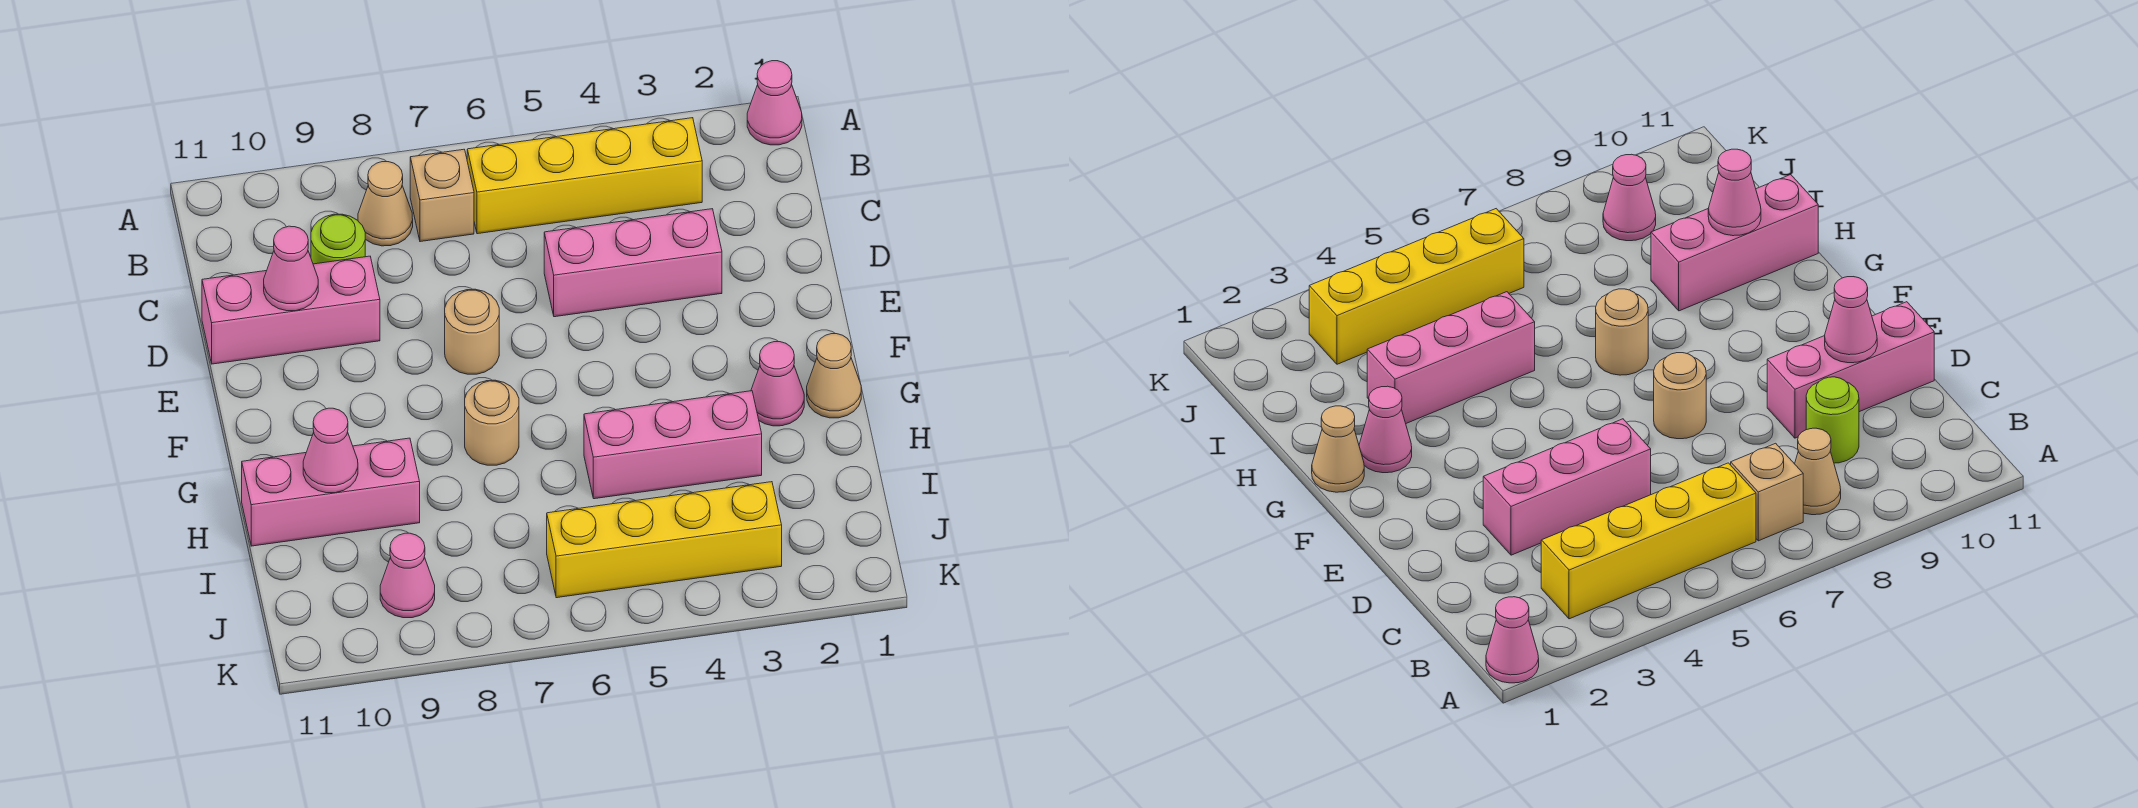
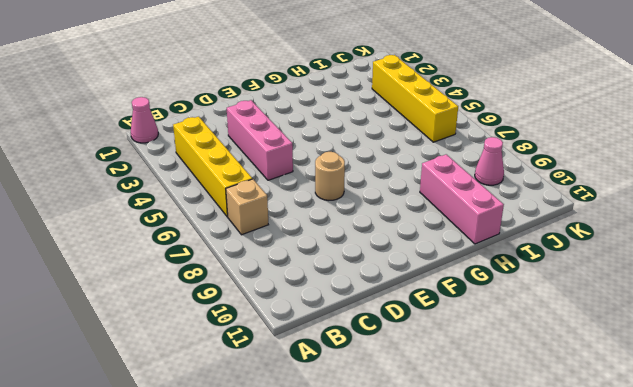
none -> tan cone B8 level 1
none -> lime round brick C9 level 1
none -> pink brick D9:D11 level 1

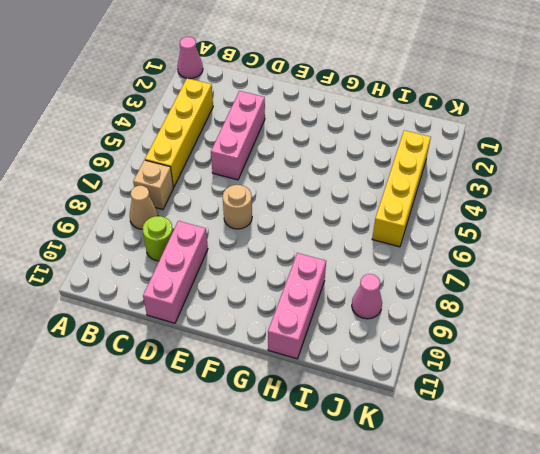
none -> tan cone G1 level 1
none -> pink cone G2 level 1
none -> tan round brick G7 level 1

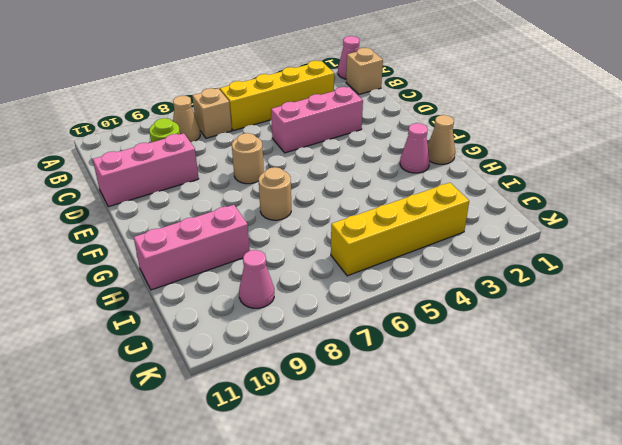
tan brick B1 level 1 -> none
none -> pink brick H3:H5 level 1
none -> pink cone D10 level 2
none -> pink cone H10 level 2

